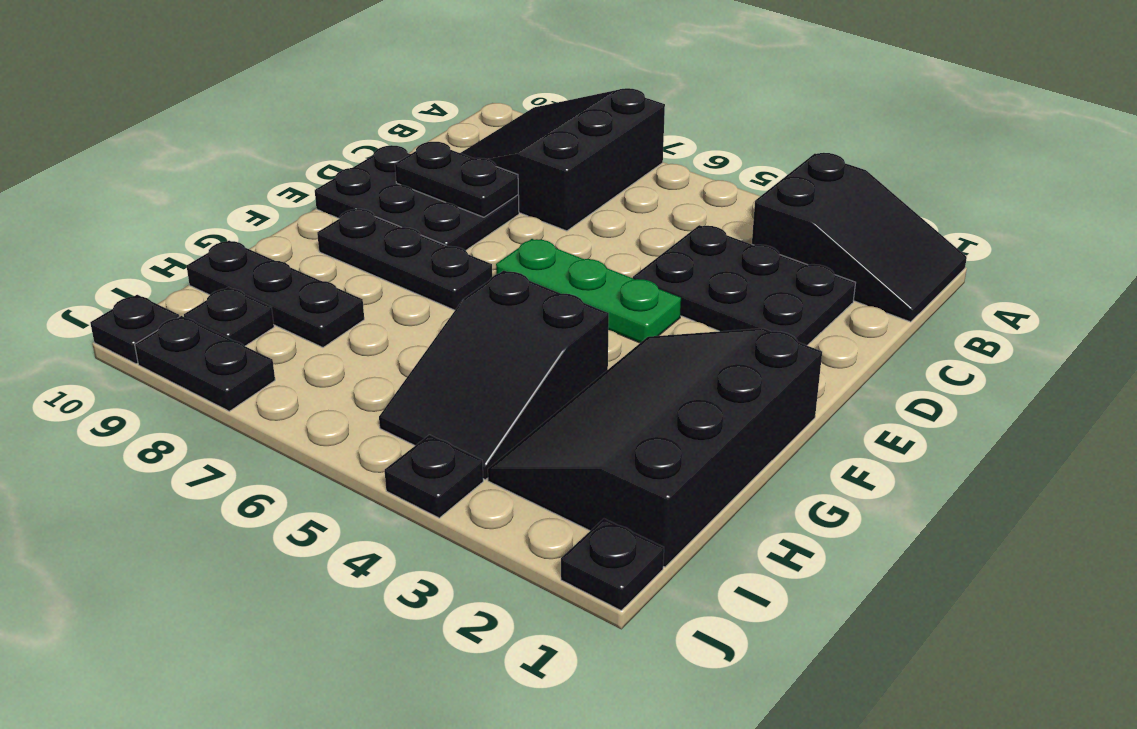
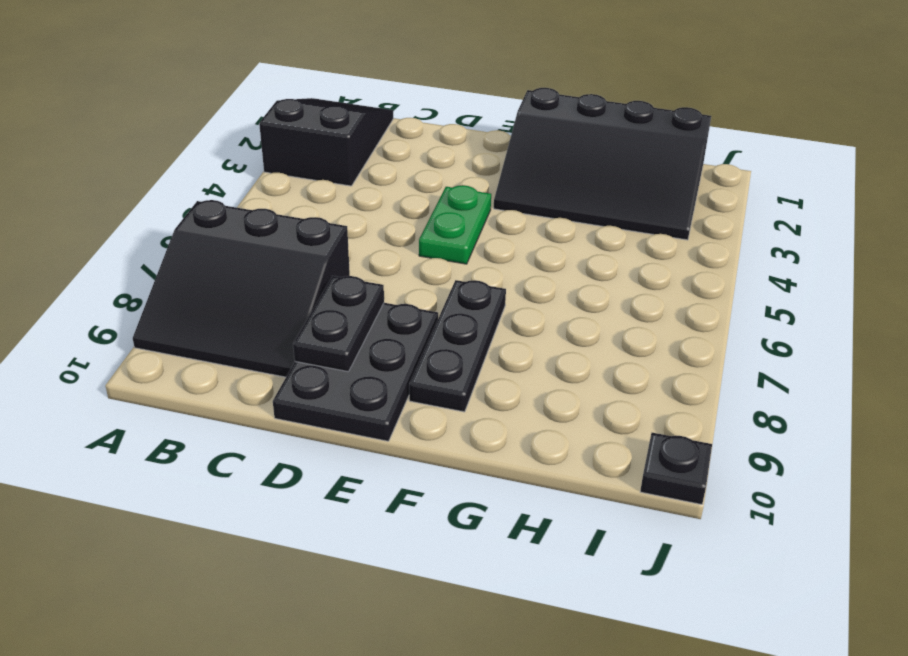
green plate E4:E5 level 1 -> green plate E4:E6 level 1
none -> black plate C2:D4 level 1
none -> black slope G4:I5 level 1 top G
none -> black plate H8:H10 level 1

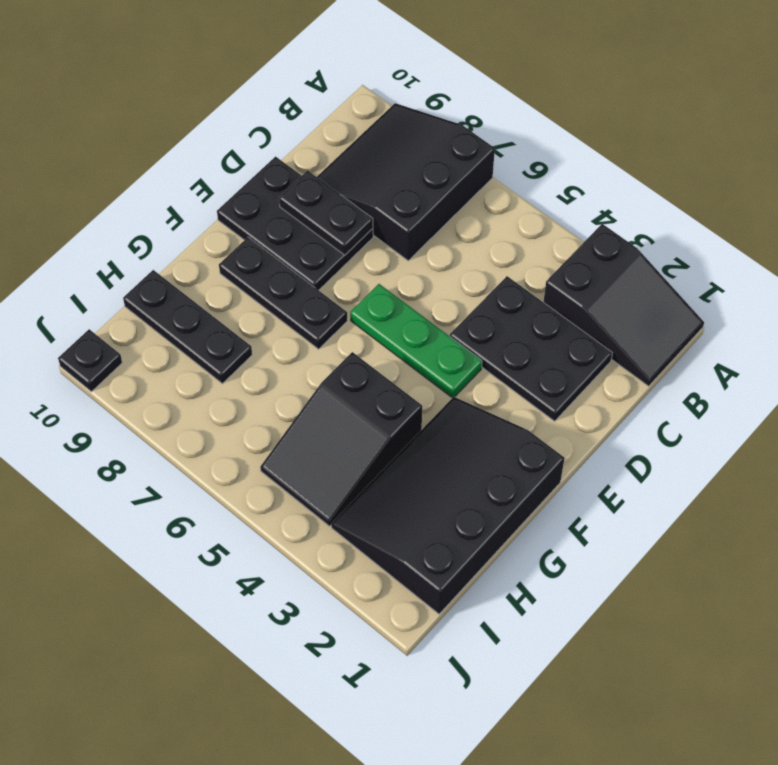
none -> black plate I9 level 1
none -> black plate J1 level 1
none -> black plate J4 level 1

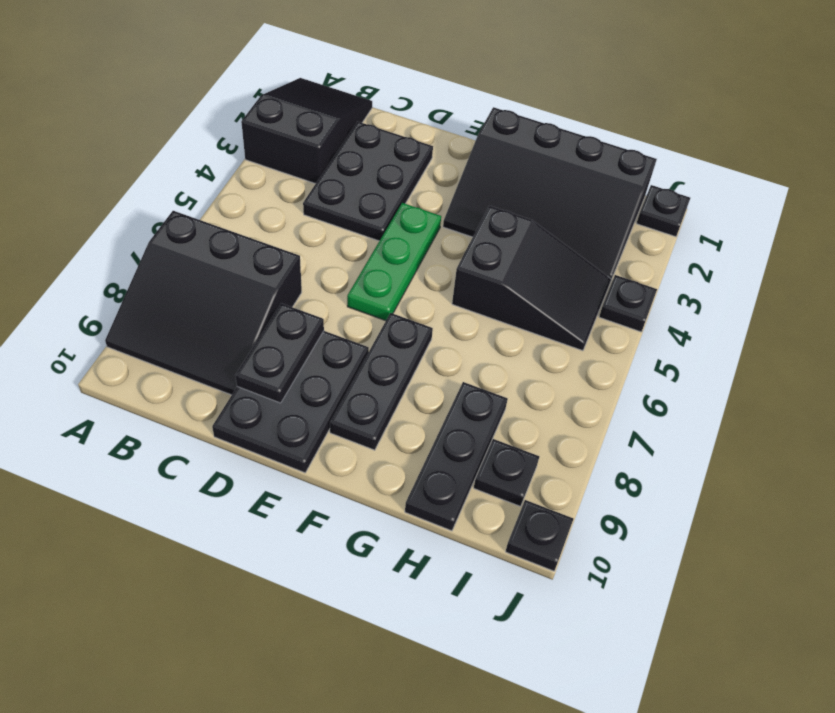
none -> black plate J8:J9 level 1

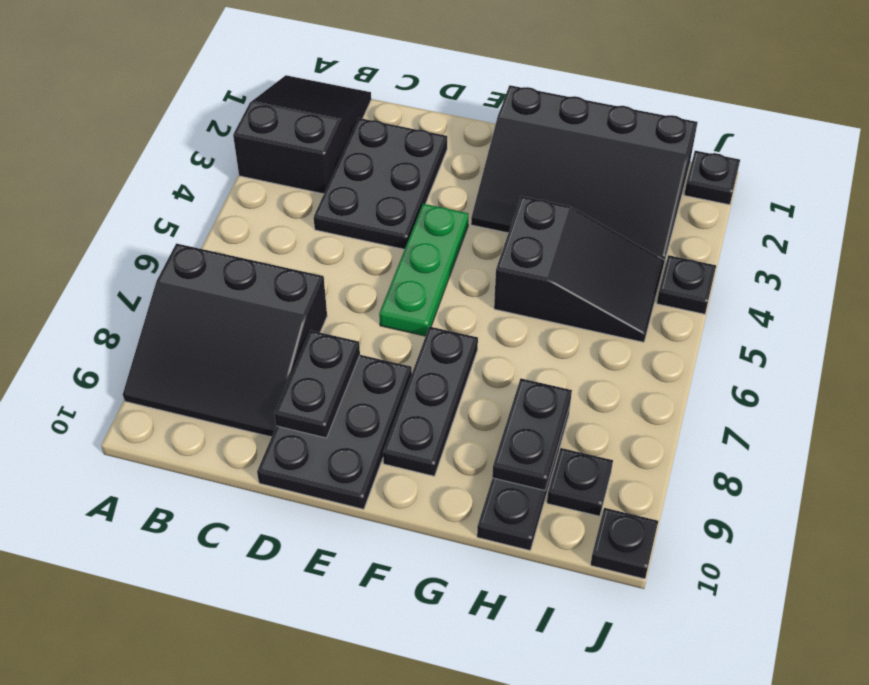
black plate H8:H9 level 2 -> black plate J8:J9 level 1

